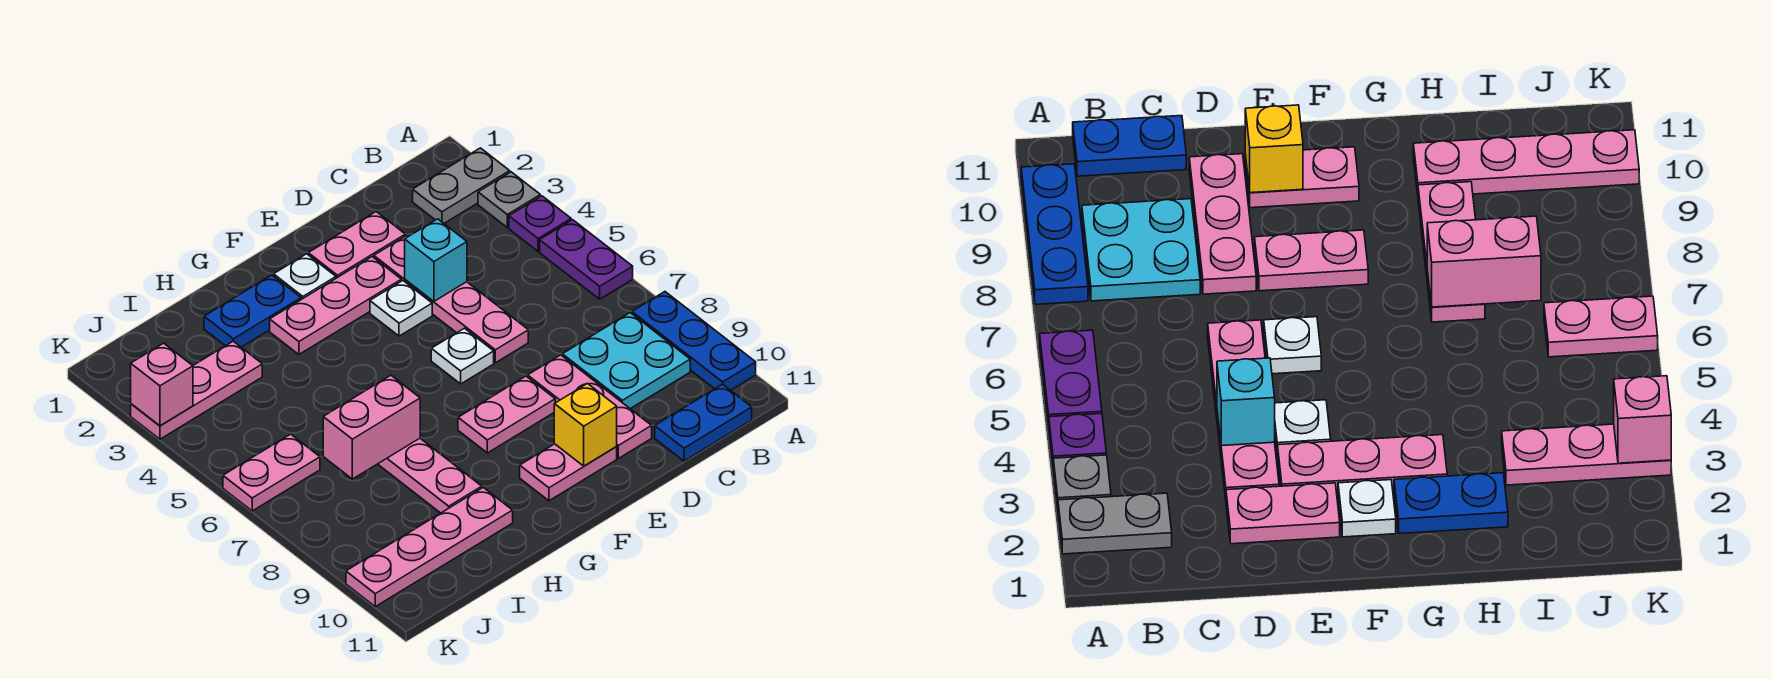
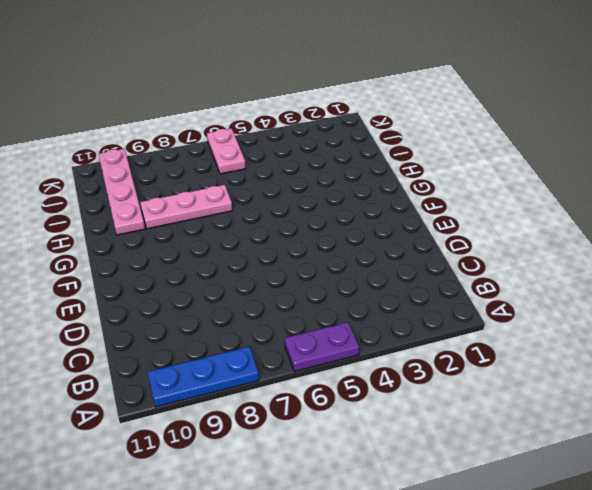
none -> grey plate A2:B2 level 1
none -> grey plate A3 level 1
none -> purple plate A4 level 1

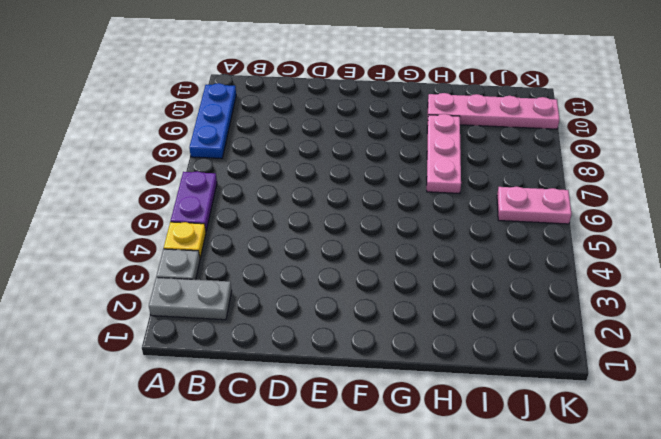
yellow plate A4 level 1 -> purple plate A4 level 1
none -> cyan plate B8:C9 level 1
none -> blue plate B11:C11 level 1
none -> pink plate D2:E2 level 1

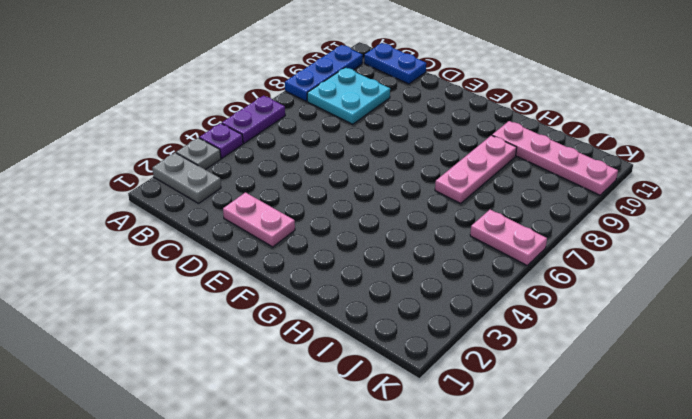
none -> pink plate D3:D6 level 1
none -> pink plate D8:D10 level 1
none -> pink plate E3:G3 level 1

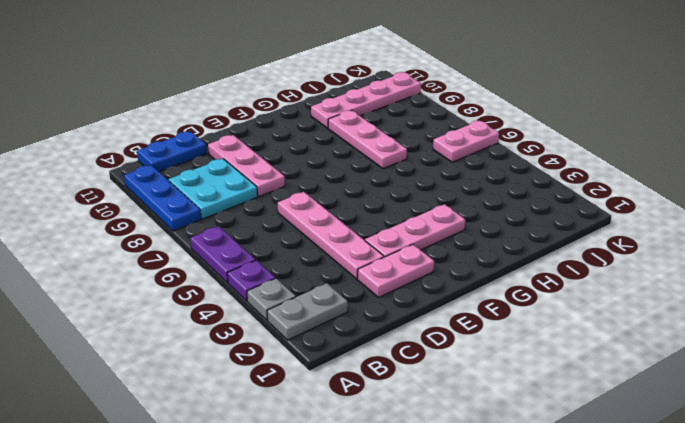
none -> white plate E4 level 1
none -> white plate E6 level 1
none -> pink plate E8:F8 level 1

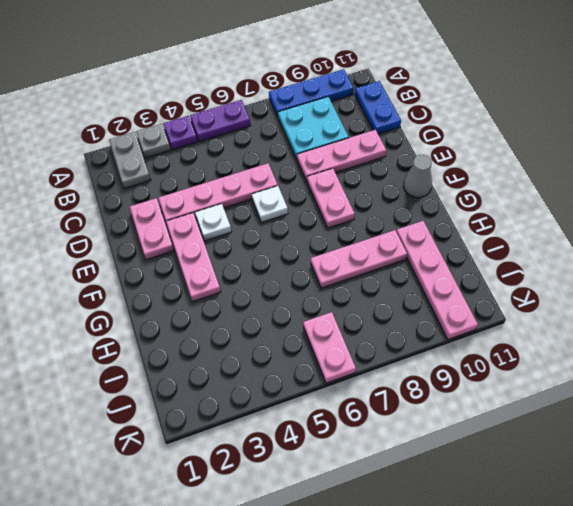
grey cone F11 level 1 -> none
none -> pink plate E10:F10 level 1
none -> white plate F2 level 1
none -> blue plate G2:H2 level 1

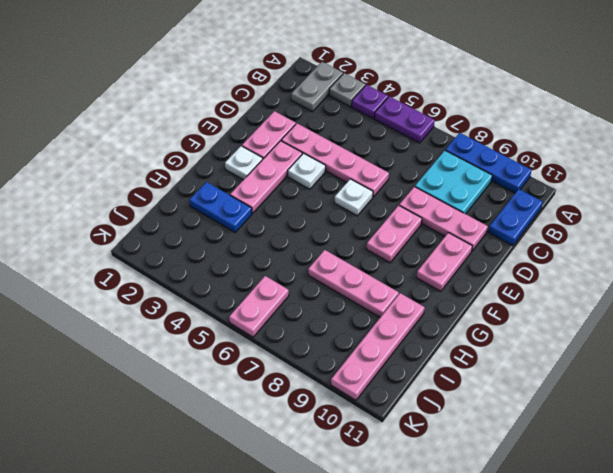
blue plate H2:H3 level 1 -> blue plate G2:H2 level 1
none -> pink plate I3:K3 level 1
none -> cyan brick D4 level 2
none -> yellow brick E10 level 2

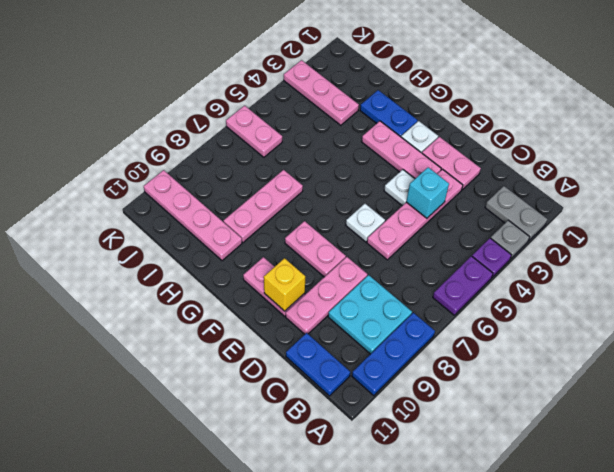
none -> pink brick H7:I7 level 2
none -> pink brick K3 level 2

